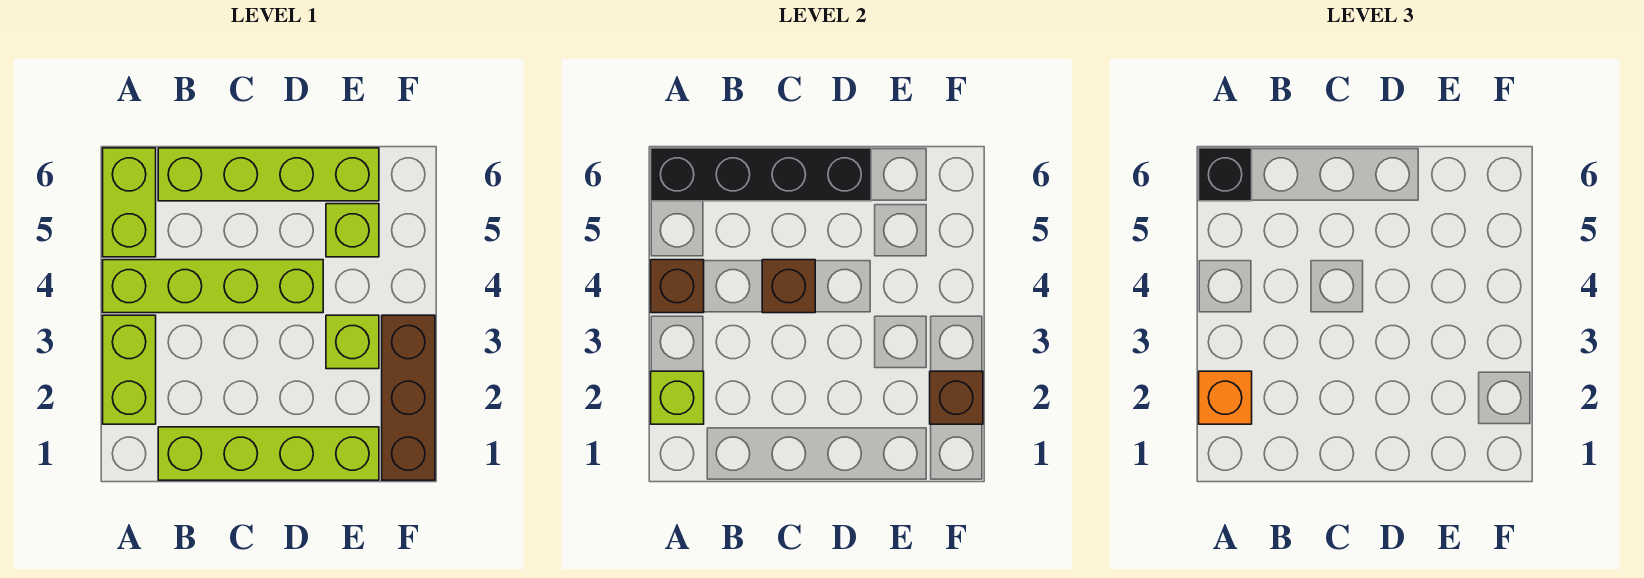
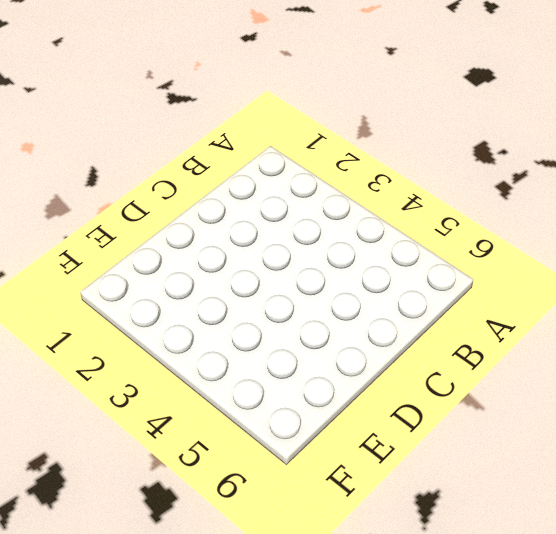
none -> lime brick A2:A3 level 1
none -> lime brick A4:D4 level 1
none -> lime brick A5:A6 level 1

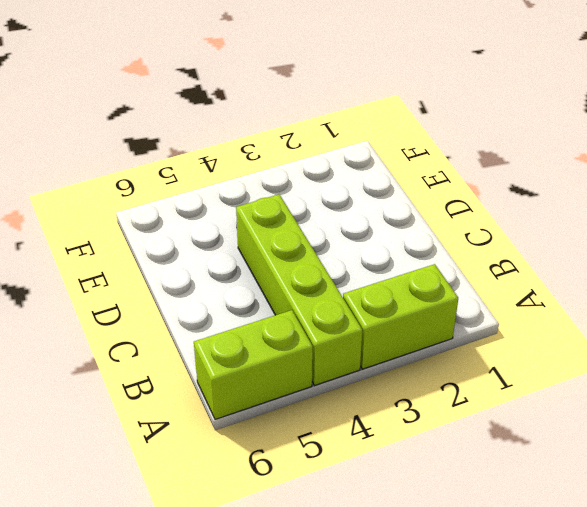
none -> lime brick B1:E1 level 1
none -> lime brick B6:E6 level 1
none -> lime brick E3 level 1

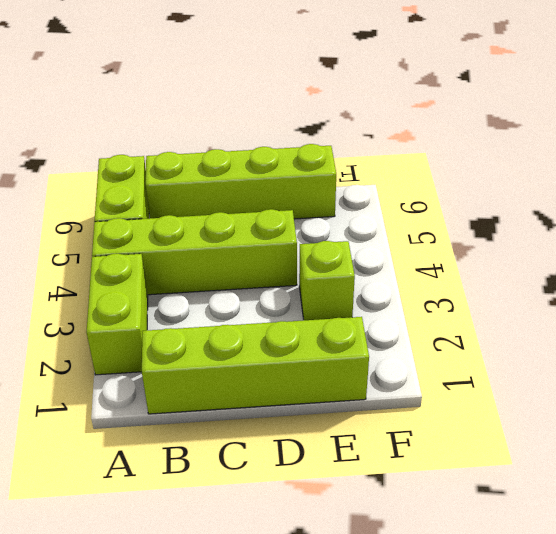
none -> lime brick E5 level 1
none -> brown brick F1:F3 level 1
none -> lime brick A2 level 2

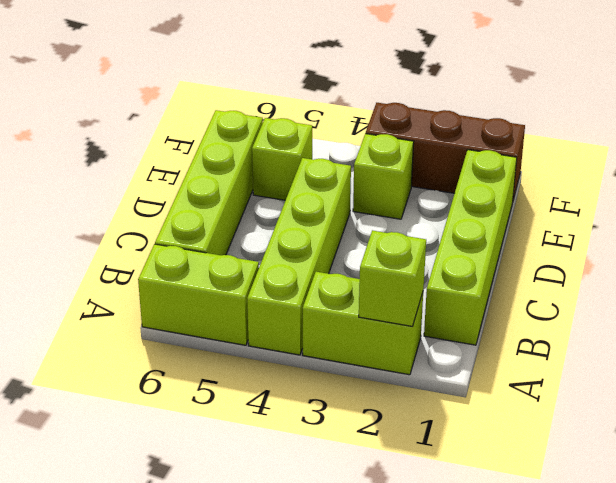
none -> brown brick A4 level 2
none -> black brick A6:D6 level 2
none -> brown brick C4 level 2

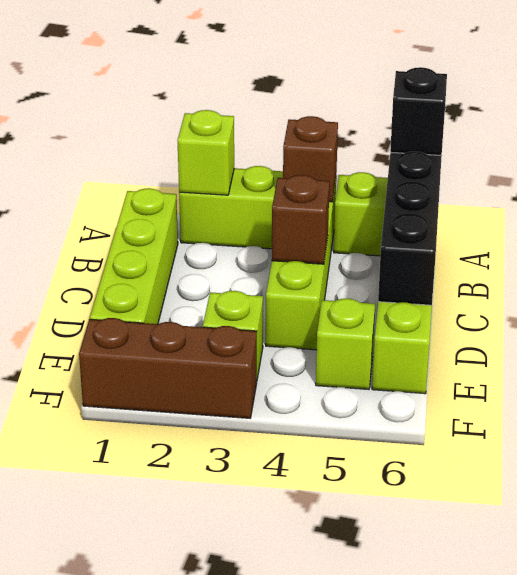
none -> brown brick F2 level 2
none -> orange brick A2 level 3

